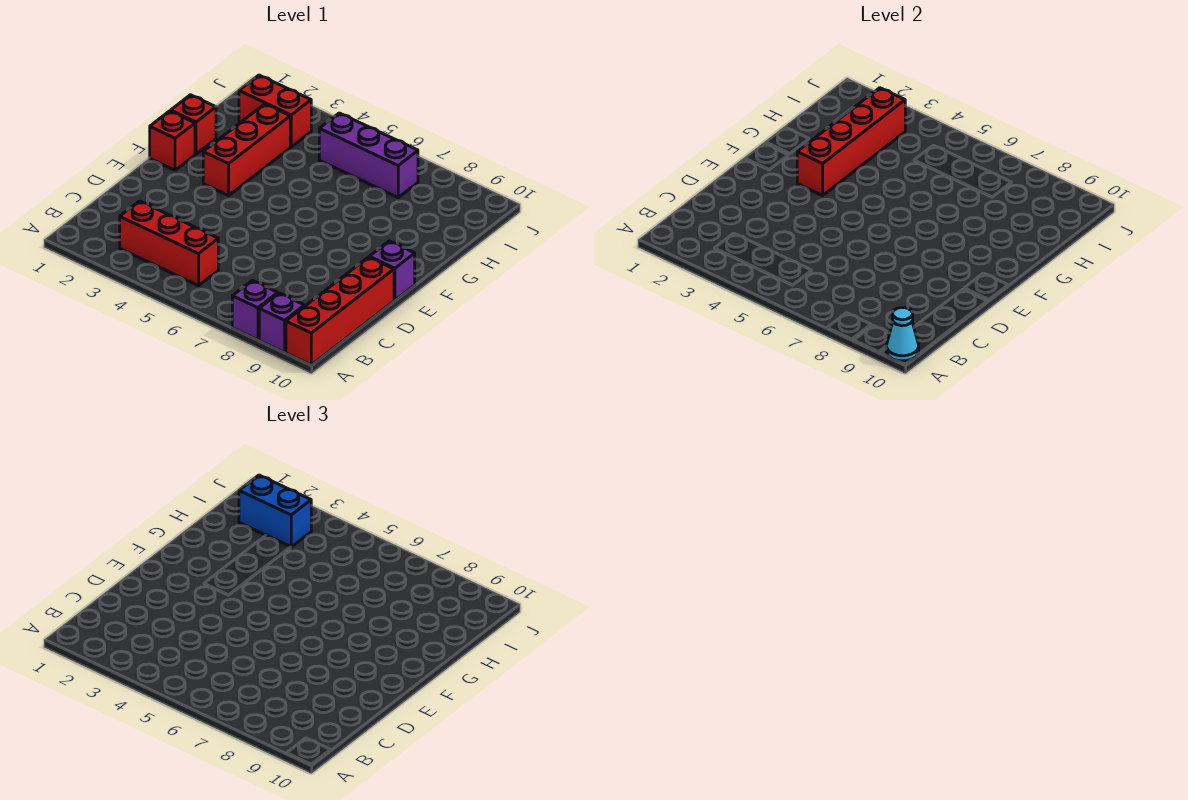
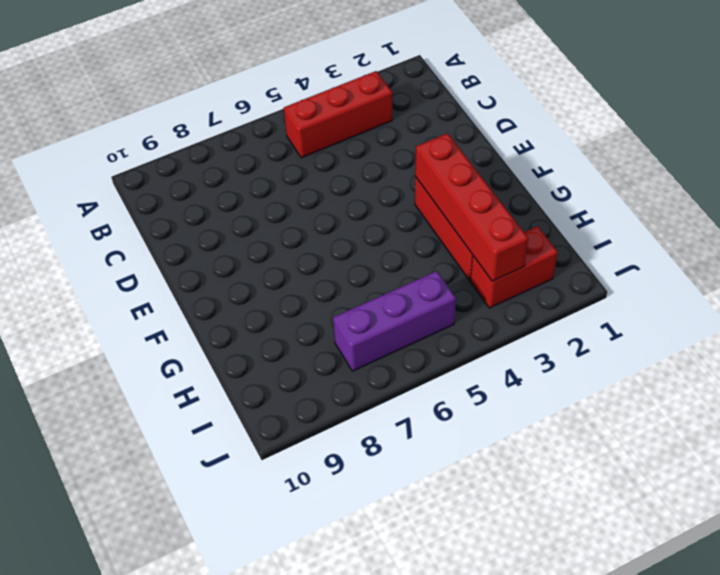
none -> purple brick A8 level 1
none -> purple brick A9 level 1
none -> red brick A10:D10 level 1

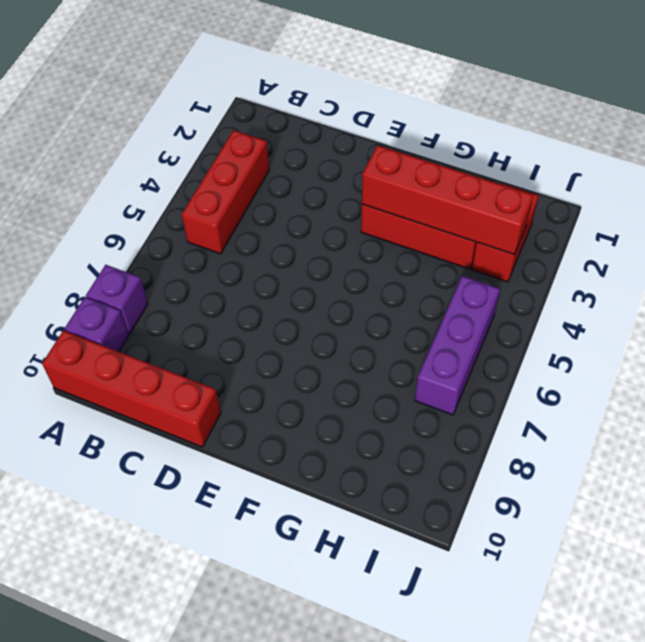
none -> purple brick E10 level 1
none -> red brick F1 level 1
none -> red brick G1 level 1

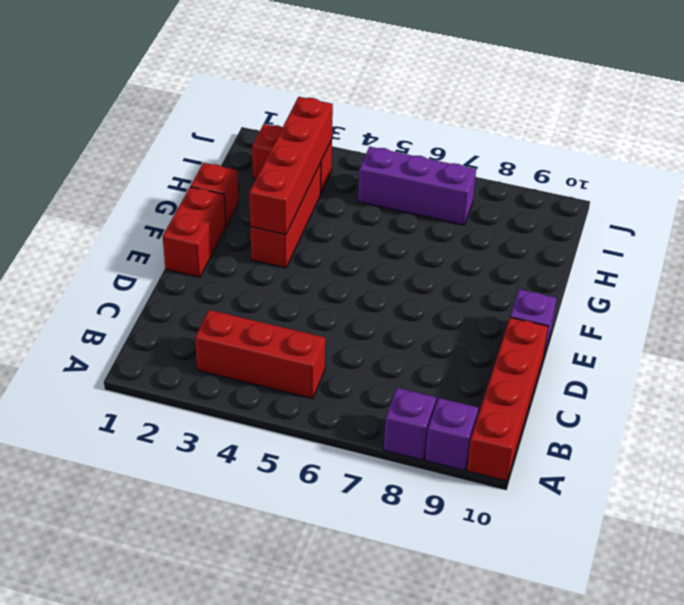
red brick E1:F1 level 1 -> red brick F1 level 1
none -> cyan cone A10 level 2
none -> blue brick I2:I3 level 3

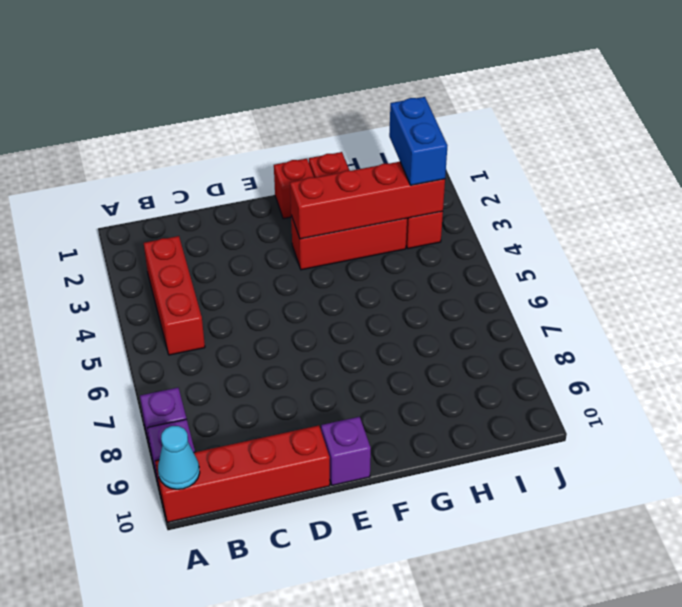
none -> purple brick I5:I7 level 1

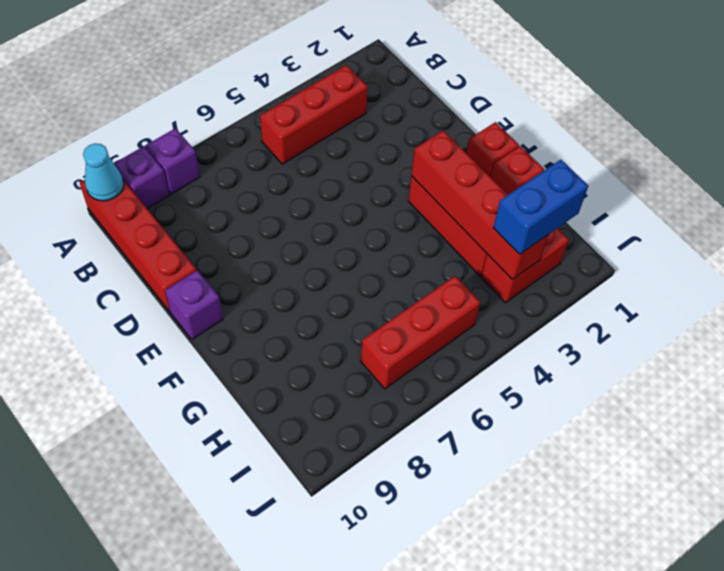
red brick I5:I7 level 1 -> purple brick I5:I7 level 1

